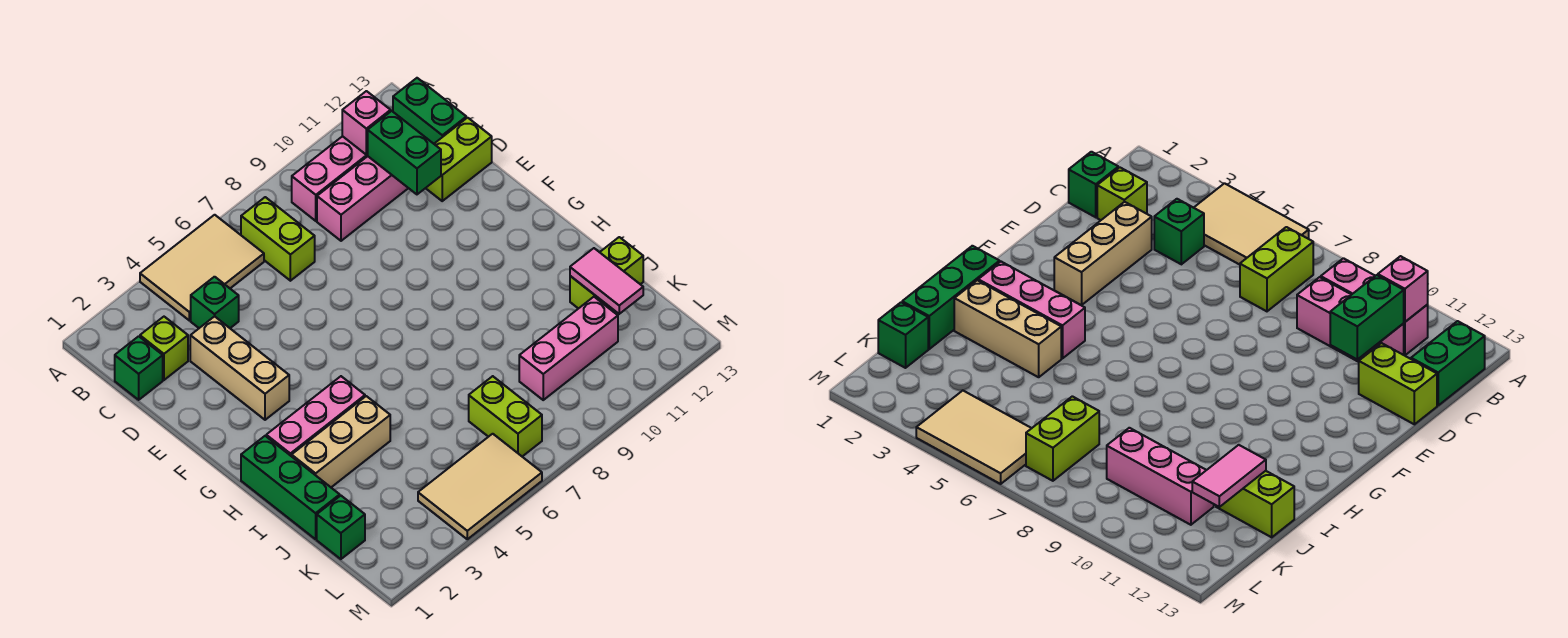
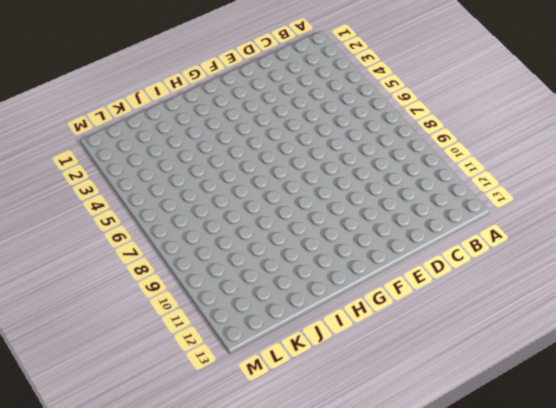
none -> tan tile A4:B6 level 1
none -> lime brick B7:C7 level 1
none -> pink brick B9:B11 level 1

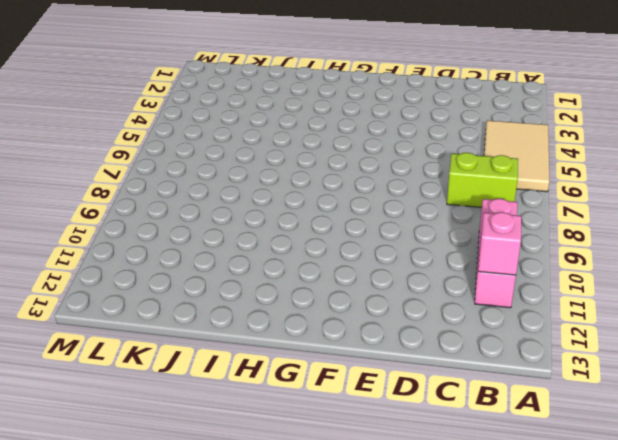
none -> green brick B13:C13 level 1
none -> green brick C1 level 1
none -> lime brick C2 level 1

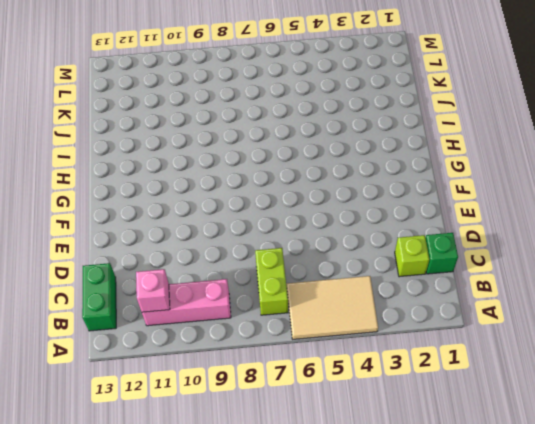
none -> green brick C4 level 1
none -> pink brick C9:C11 level 1
none -> tan brick D3:F3 level 1

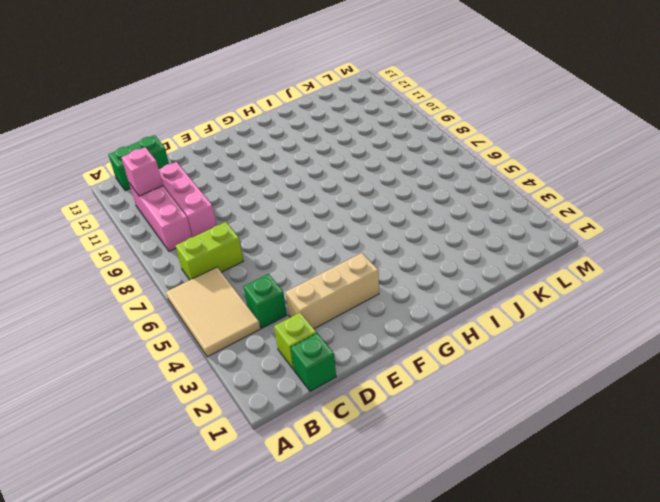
none -> lime brick D12:D13 level 1
none -> green brick H1:J1 level 1
none -> pink brick H2:H4 level 1

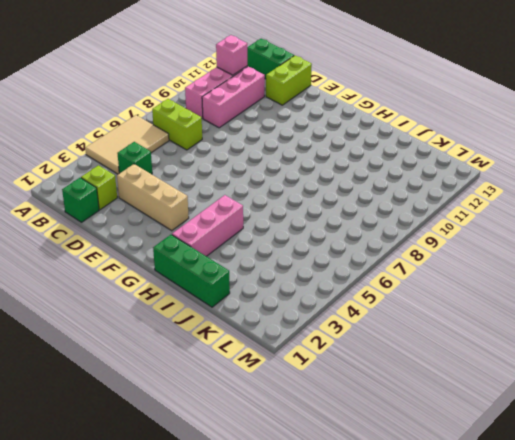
none -> tan brick I2:I4 level 1
none -> lime brick J12:J13 level 1
none -> green brick K1 level 1

